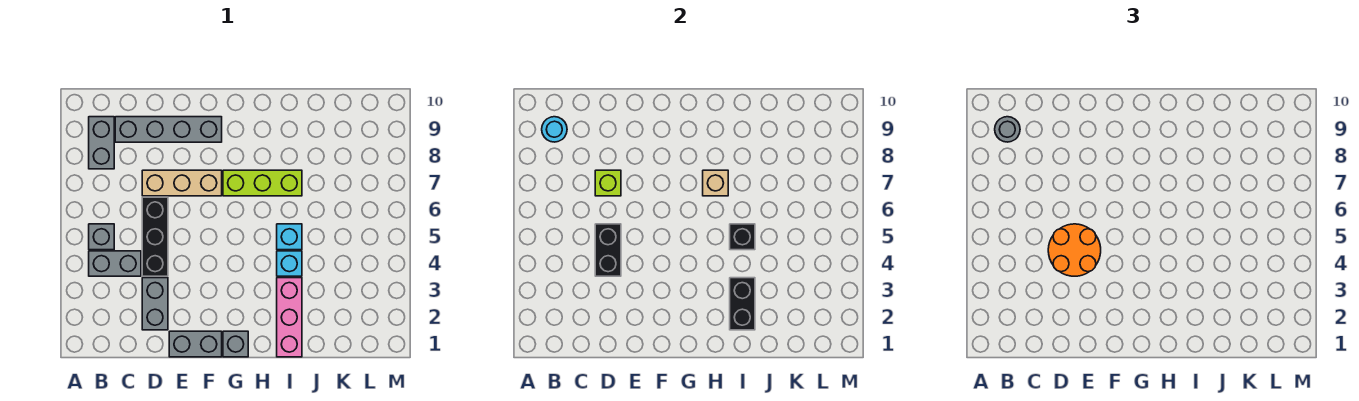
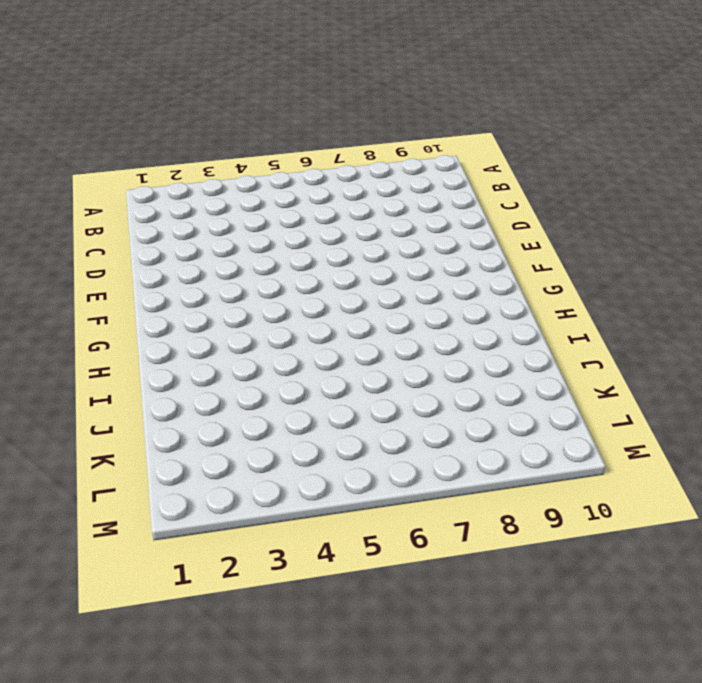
none -> grey brick B4:C4 level 1
none -> grey brick B5 level 1
none -> grey brick B8:B9 level 1

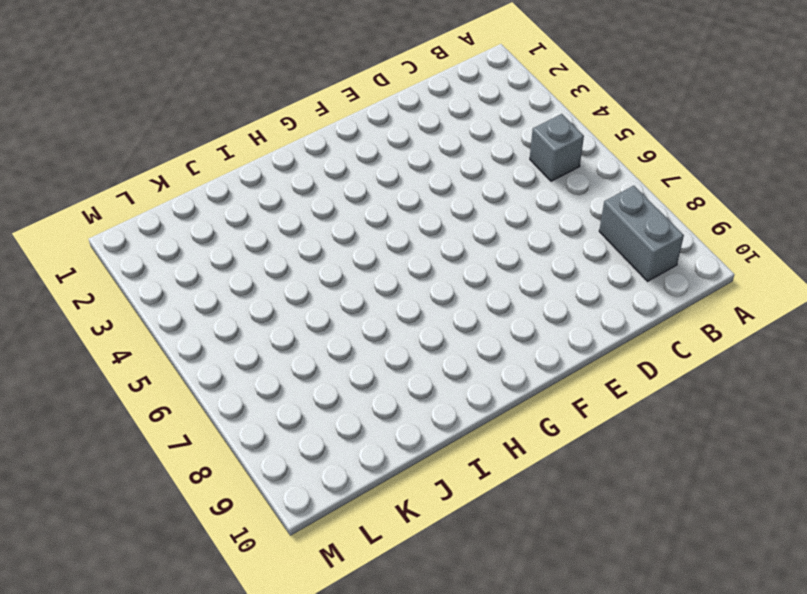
none -> grey brick B4:C4 level 1
none -> grey brick C9:F9 level 1
none -> grey brick D2:D3 level 1

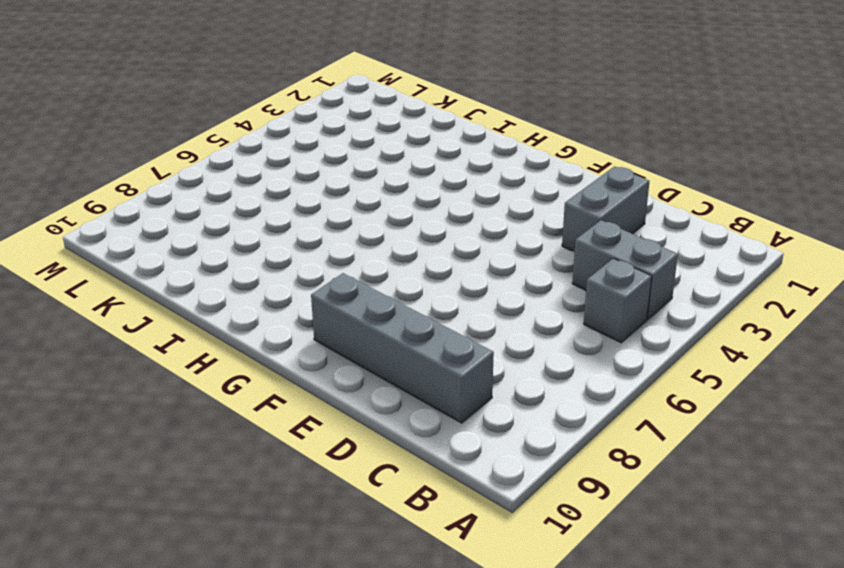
none -> grey brick B8:B9 level 1
none -> black brick D4:D6 level 1
none -> tan brick D7:F7 level 1

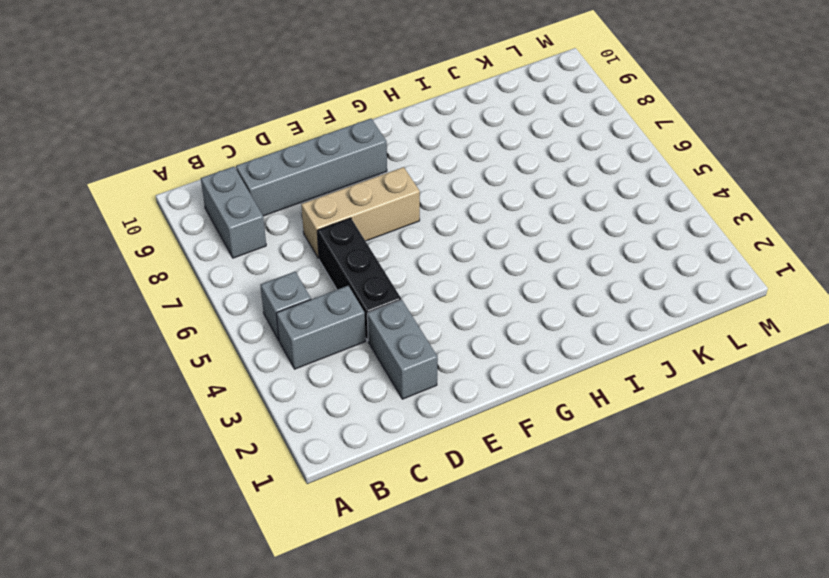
none -> grey brick E1:F1 level 1
none -> grey brick G1 level 1
none -> lime brick G7:I7 level 1

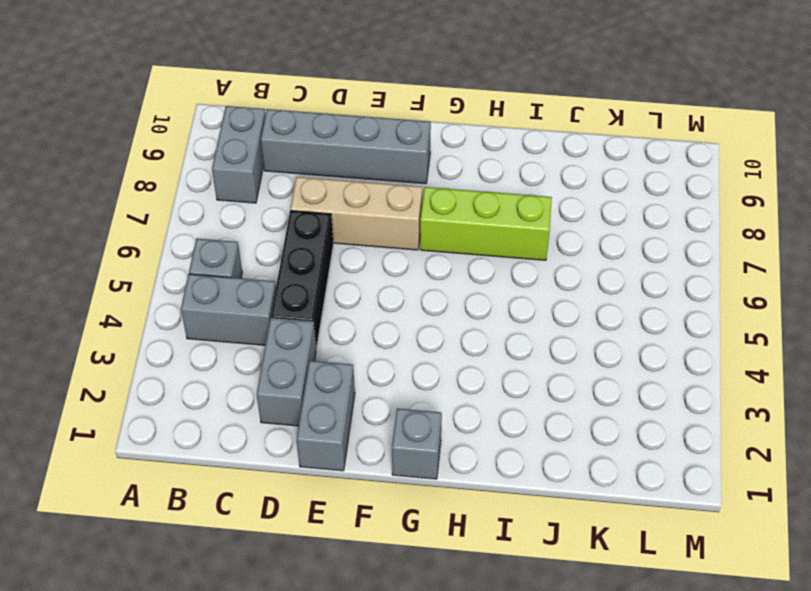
grey brick E1:E2 level 1 -> grey brick E1:F1 level 1
none -> pink brick I1:I3 level 1
none -> cyan brick I4 level 1
none -> cyan brick I5 level 1

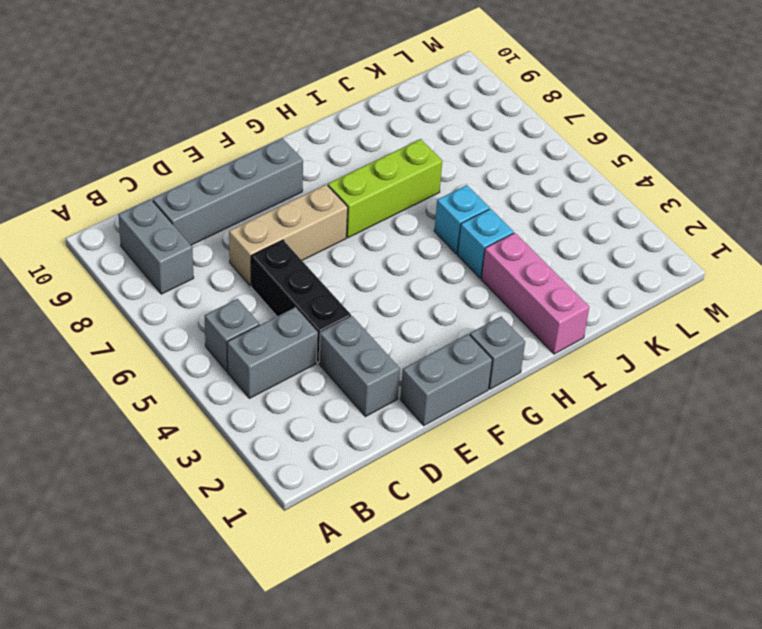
none -> cyan round brick B9 level 2
none -> black brick D4:D5 level 2
none -> lime brick D7 level 2

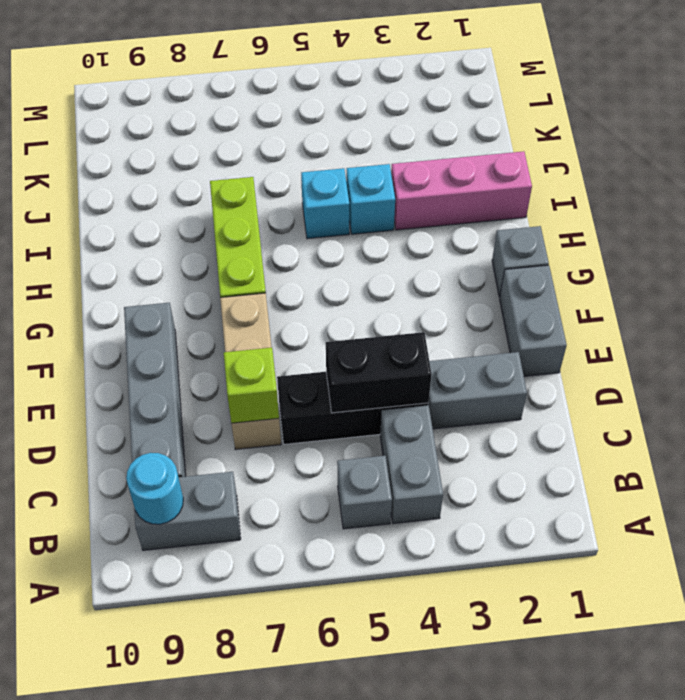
none -> tan brick H7 level 2
none -> black brick I2:I3 level 2
none -> black brick I5 level 2

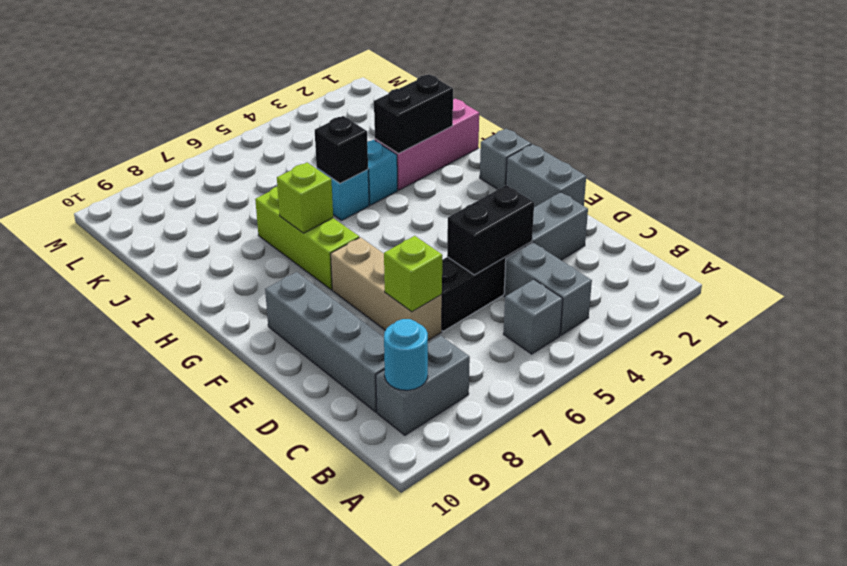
lime brick H7 level 2 -> tan brick H7 level 2
none -> grey round brick B9 level 3
none -> orange round brick D4:E5 level 3

